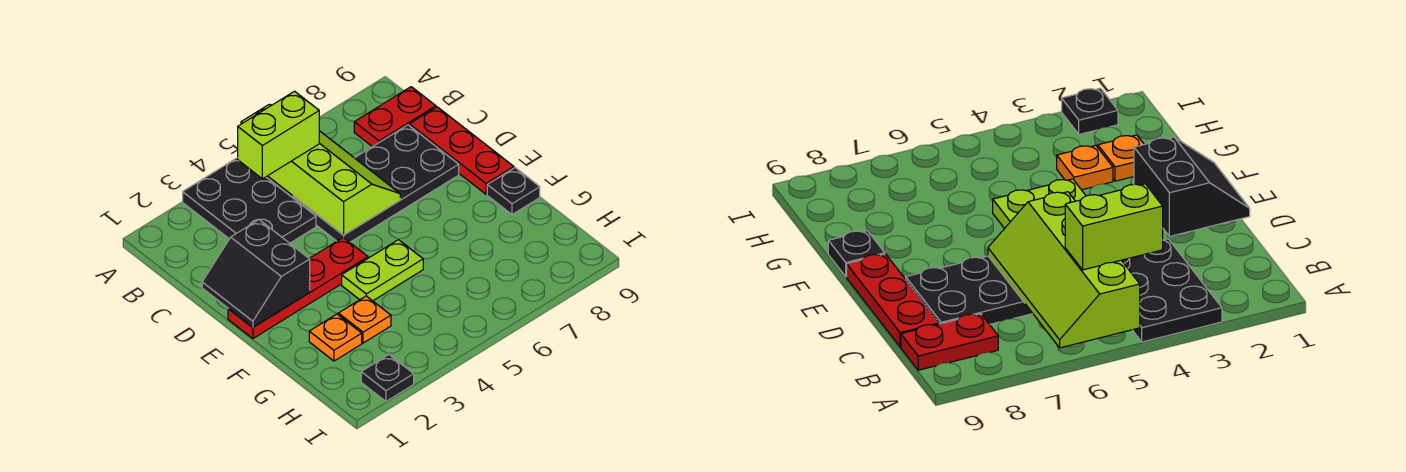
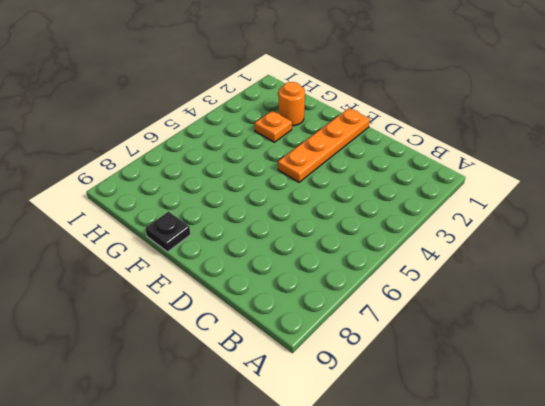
orange plate E1:E4 level 1 -> red plate E1:E4 level 1
orange round brick G2 level 1 -> orange plate G2 level 1
none -> black plate A3:C4 level 1
none -> red plate B8:B9 level 1
none -> black plate C5:D8 level 1

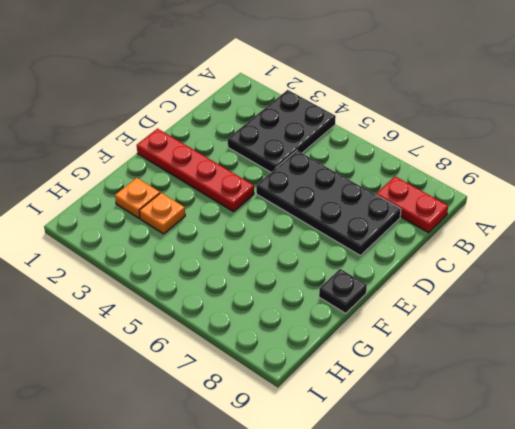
none -> red plate C9:E9 level 1
none -> lime plate F4:F5 level 1
none -> black plate I2 level 1

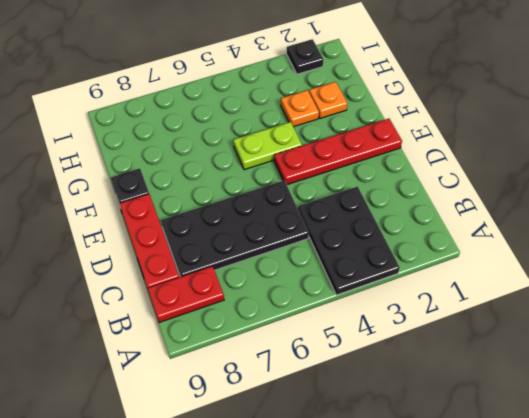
none -> lime slope A5:D6 level 2 top 5
none -> black slope D1:E2 level 2 top 2
none -> lime brick B4:B5 level 3

